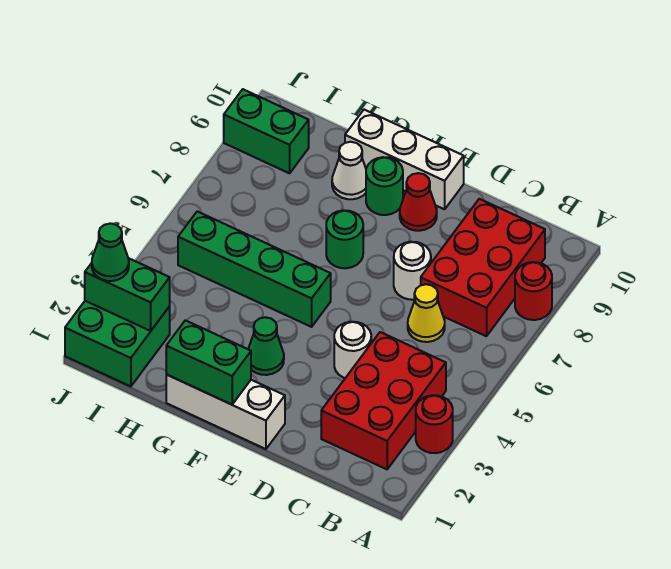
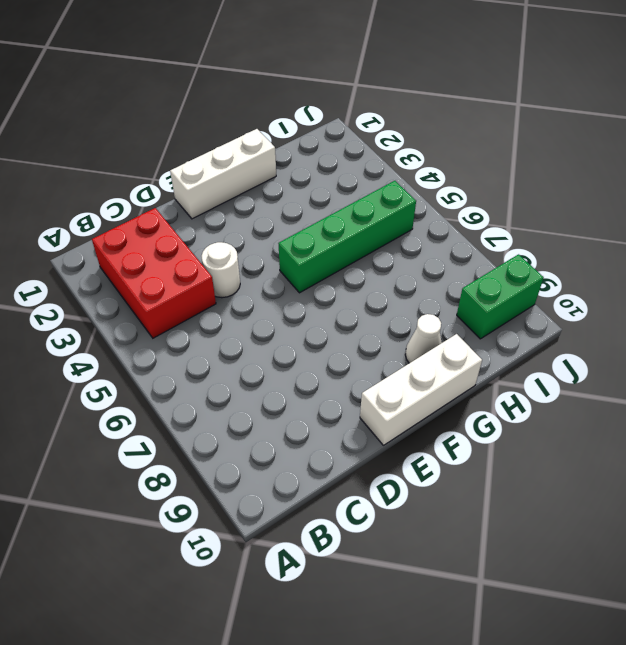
none -> red round brick A3 level 1
none -> red round brick A8 level 1
none -> red brick B7:C9 level 1

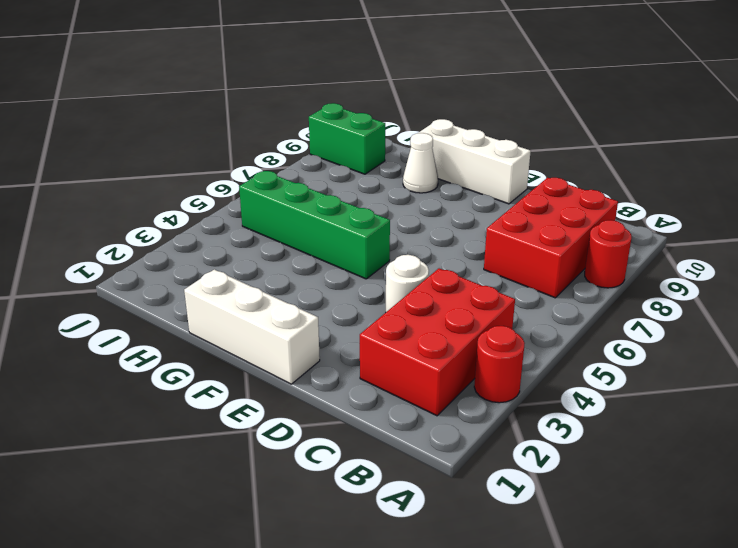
none -> yellow cone C6 level 1
none -> white round brick D7 level 1
none -> red cone E9 level 1

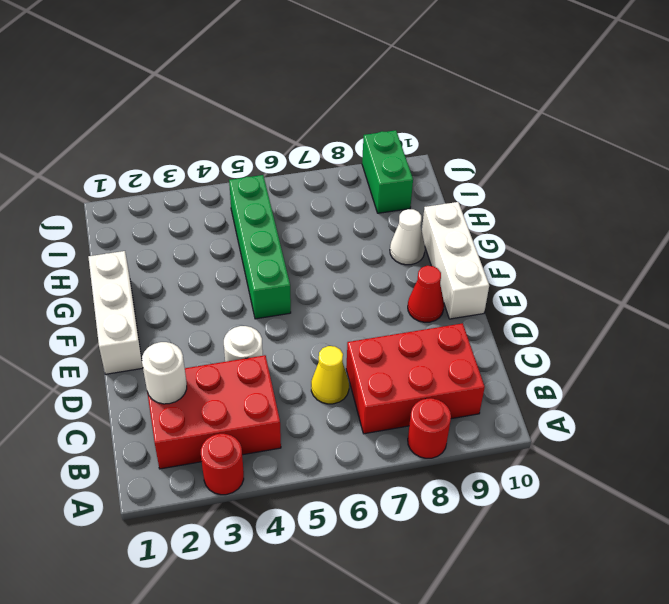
white round brick C2 level 2 -> white round brick D7 level 1
none -> green cone F3 level 1
none -> green round brick F7 level 1
none -> green round brick F9 level 1

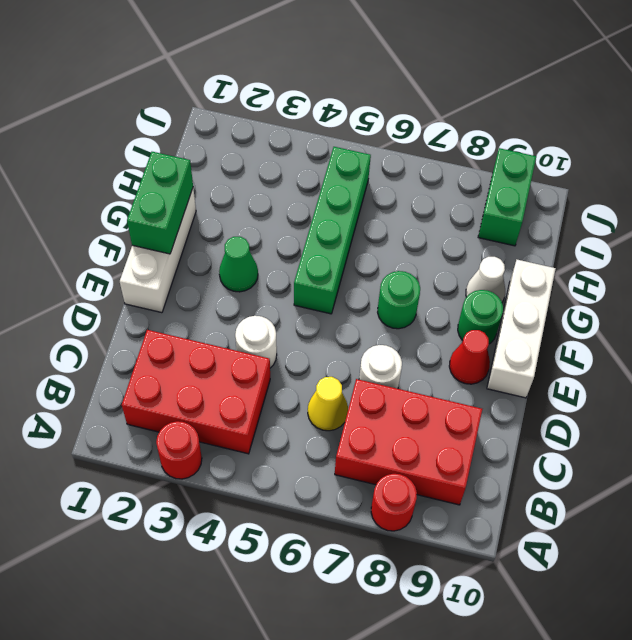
none -> green brick I1:J2 level 1
none -> green brick I2:J2 level 2
none -> green cone J2 level 3

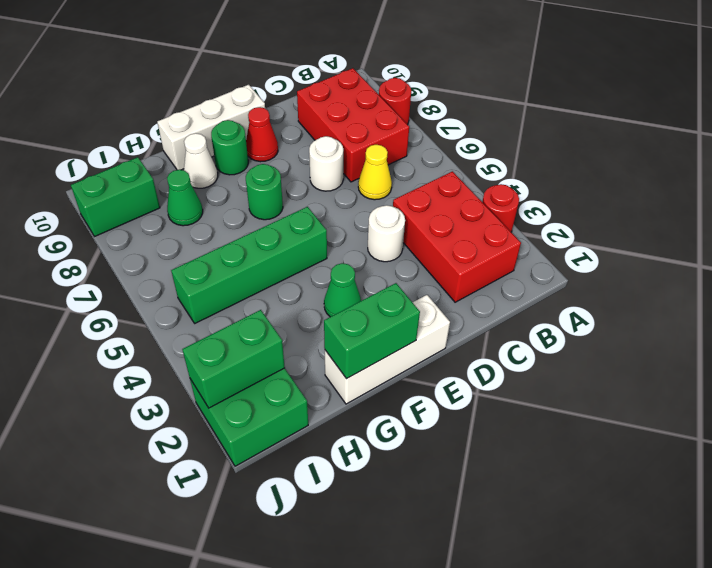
green cone H8 level 1 -> green cone J2 level 3

